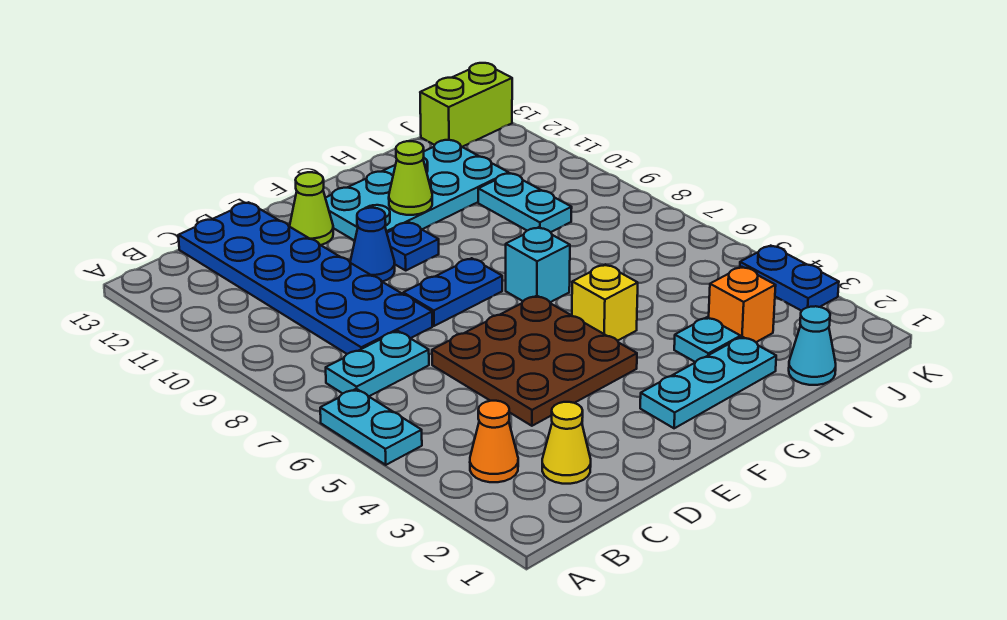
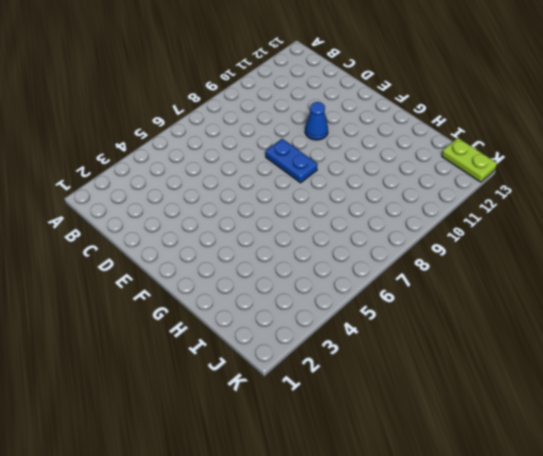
lime plate J13:K13 level 1 -> lime brick J13:K13 level 1
none -> cyan plate A5:A6 level 1
none -> orange cone B3 level 1
none -> cyan plate B7:C7 level 1

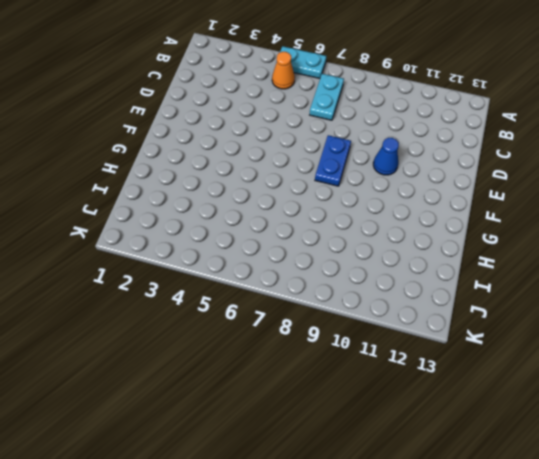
orange cone B5 level 1 -> orange cone B3 level 1
none -> yellow cone C2 level 1
none -> blue plate C8:D13 level 1
none -> brown plate D4:F6 level 1

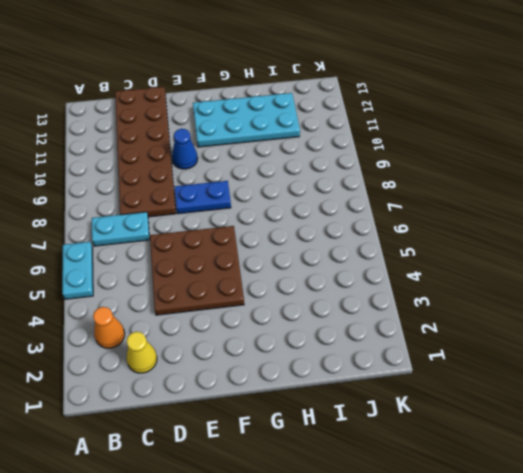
brown plate C8:D13 level 1 -> blue plate C8:D13 level 1
none -> lime cone E12 level 1
none -> cyan plate F2:H2 level 1
none -> blue plate F10 level 1

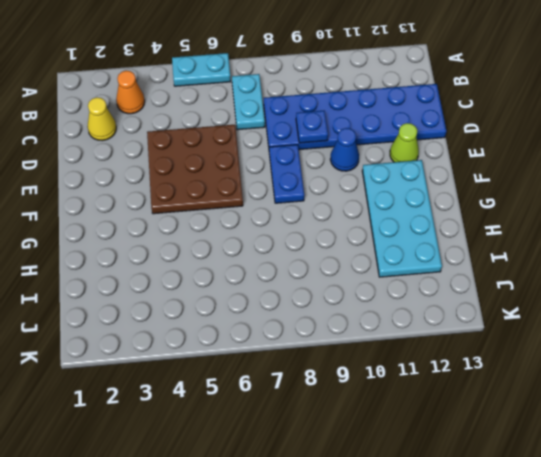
blue plate D9 level 2 -> blue plate F10 level 1
none -> cyan plate F2:H2 level 1
none -> yellow brick G5 level 1
none -> cyan brick G7 level 1

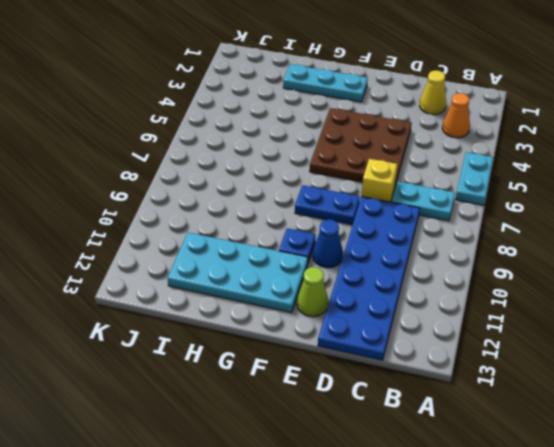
yellow brick D7 level 1 -> yellow brick G5 level 1
none -> cyan brick G7 level 1
none -> cyan plate H3 level 1
none -> cyan cone I1 level 1

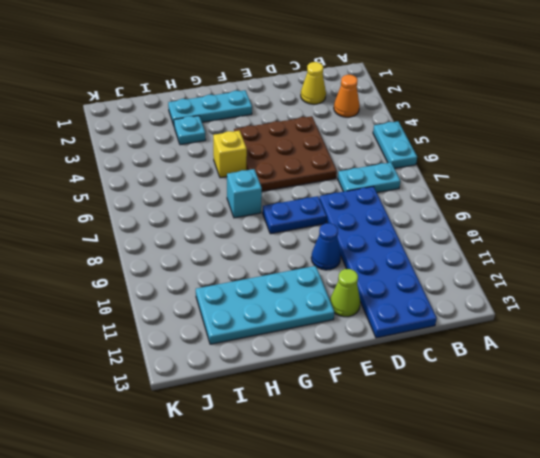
none -> blue plate F10 level 1
none -> cyan cone I1 level 1
none -> orange brick I3 level 1

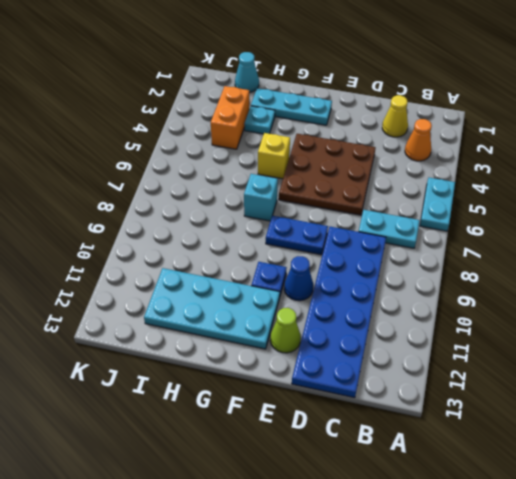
orange brick I3:I4 level 1 -> orange brick I3 level 1
none -> cyan plate I9:I10 level 1
none -> lime brick J13:K13 level 1
none -> blue plate K3:K4 level 1

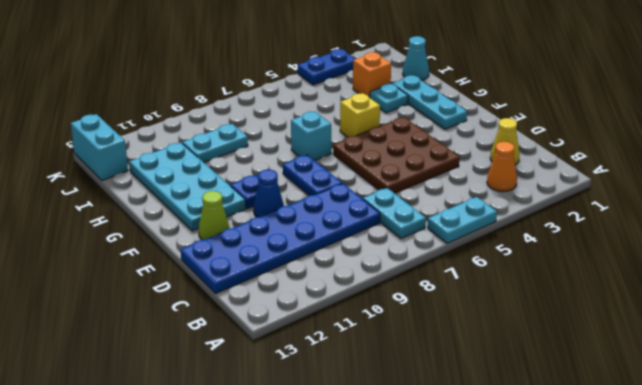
cyan brick J13:K13 level 1 -> lime brick J13:K13 level 1
none -> lime cone G11 level 2

